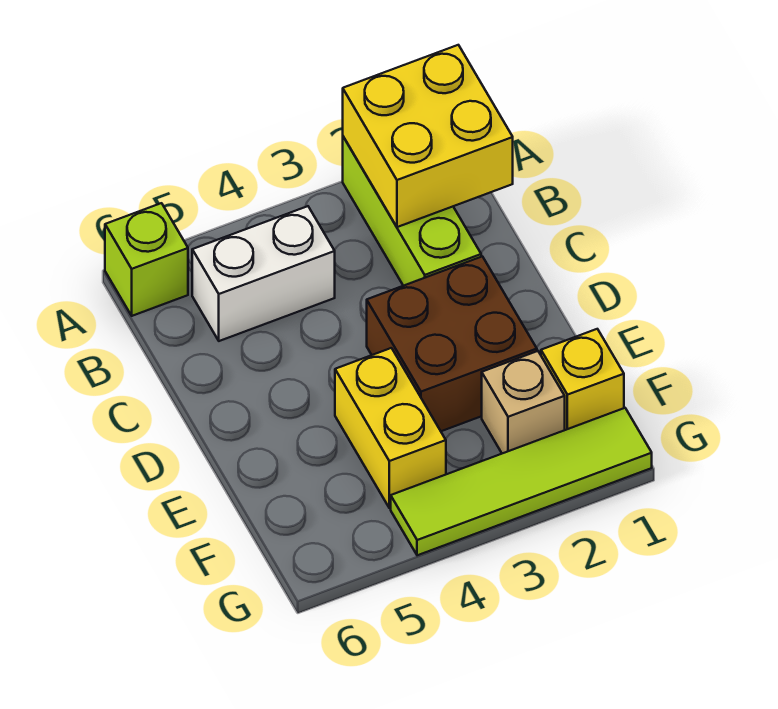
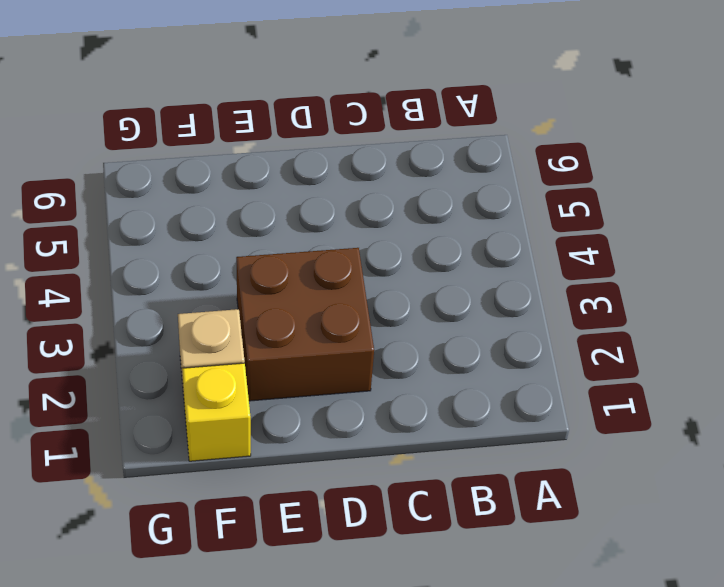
none -> lime brick A2:C2 level 1
none -> lime brick A6 level 1

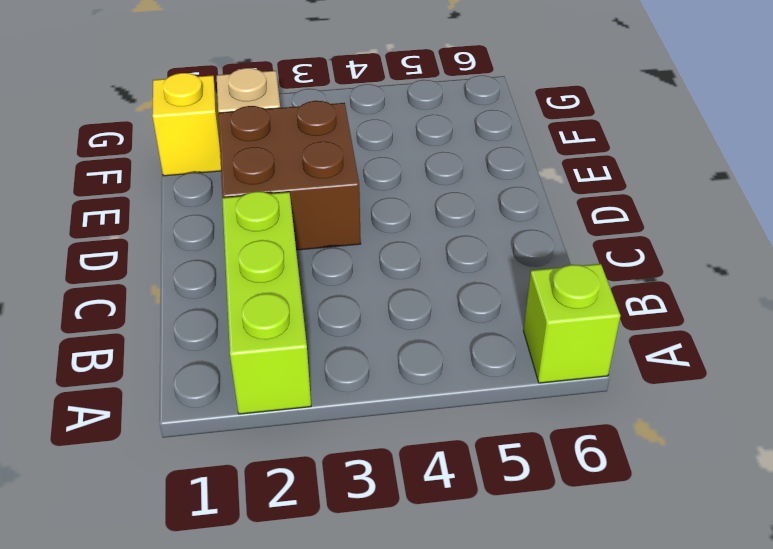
none -> white brick B4:B5 level 1
none -> yellow brick E4:F4 level 1

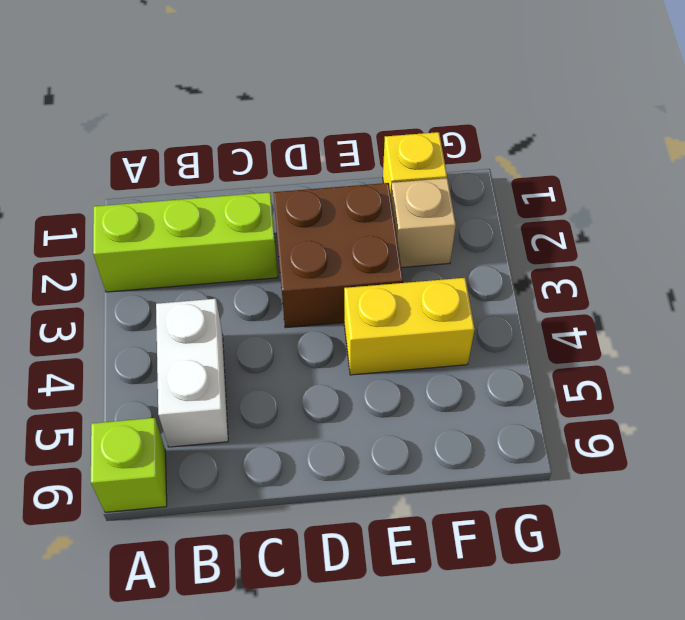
none -> lime tile G1:G4 level 1
none -> yellow brick A1:B2 level 2

